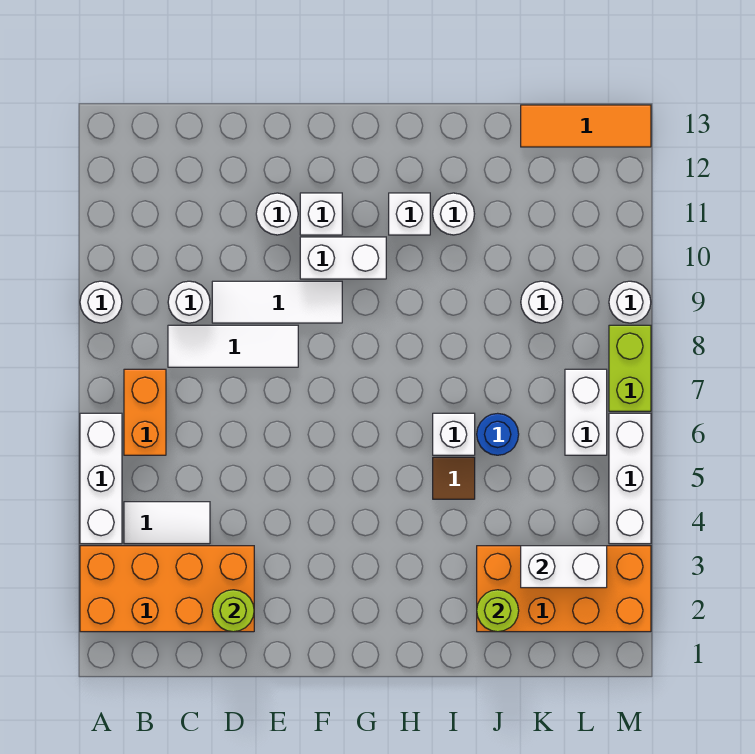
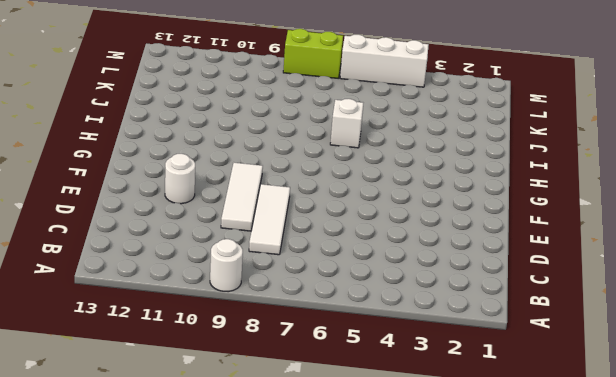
none -> orange brick A2:D3 level 1
none -> white brick A4:A6 level 1
none -> white tile B4:C4 level 1

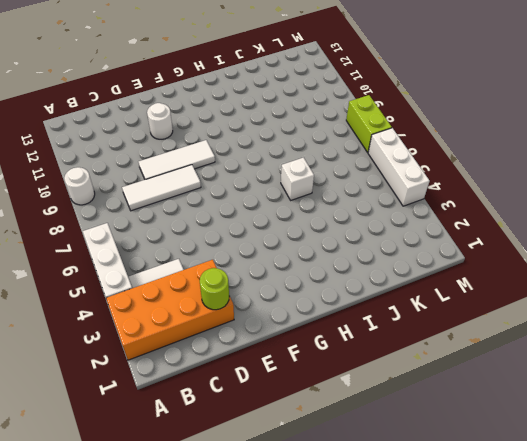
none -> orange brick B6:B7 level 1
none -> white round brick C9 level 1
none -> white brick F10:G10 level 1

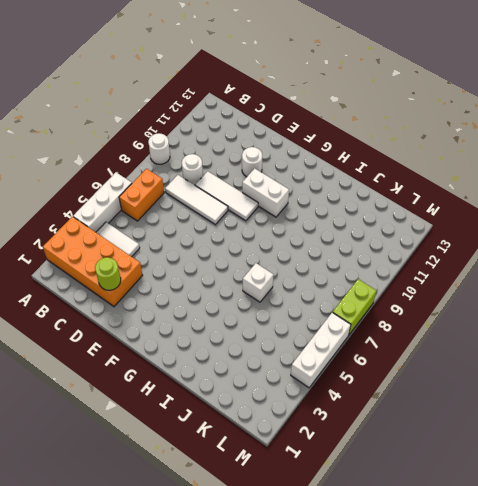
none -> white brick F11 level 1
none -> white brick H11 level 1
none -> brown tile I5 level 1

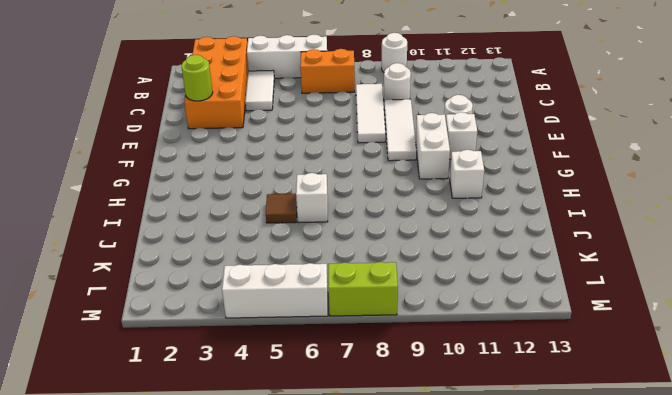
none -> white round brick I11 level 1
none -> orange brick J2:M3 level 1
none -> blue round brick J6 level 1

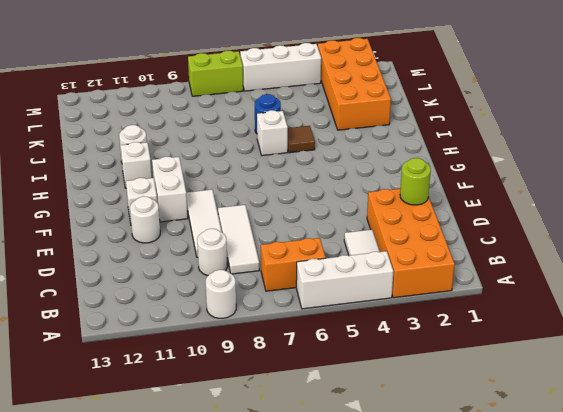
none -> white round brick K9 level 1
none -> orange tile K13:M13 level 1
none -> white brick L6:L7 level 1

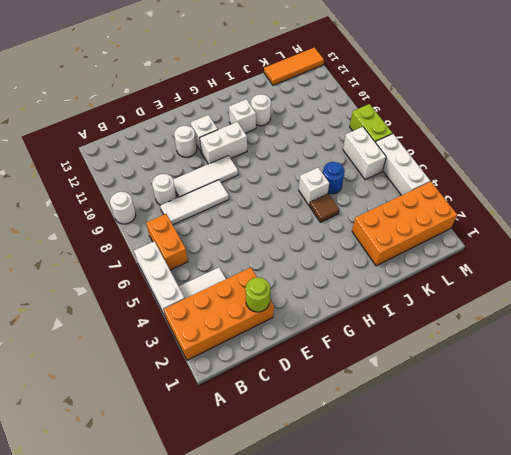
none -> white round brick K9 level 1
none -> white round brick M9 level 1
none -> lime round brick J2 level 2

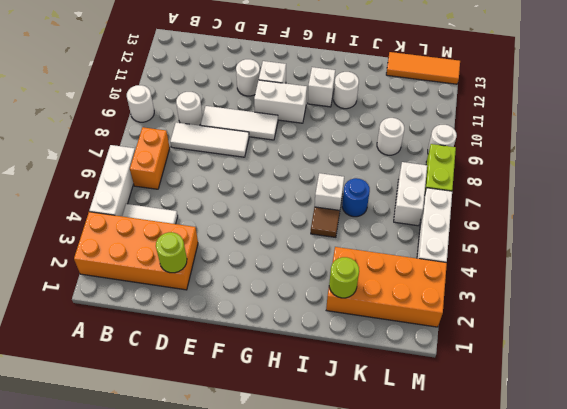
none -> white brick K3:L3 level 2

